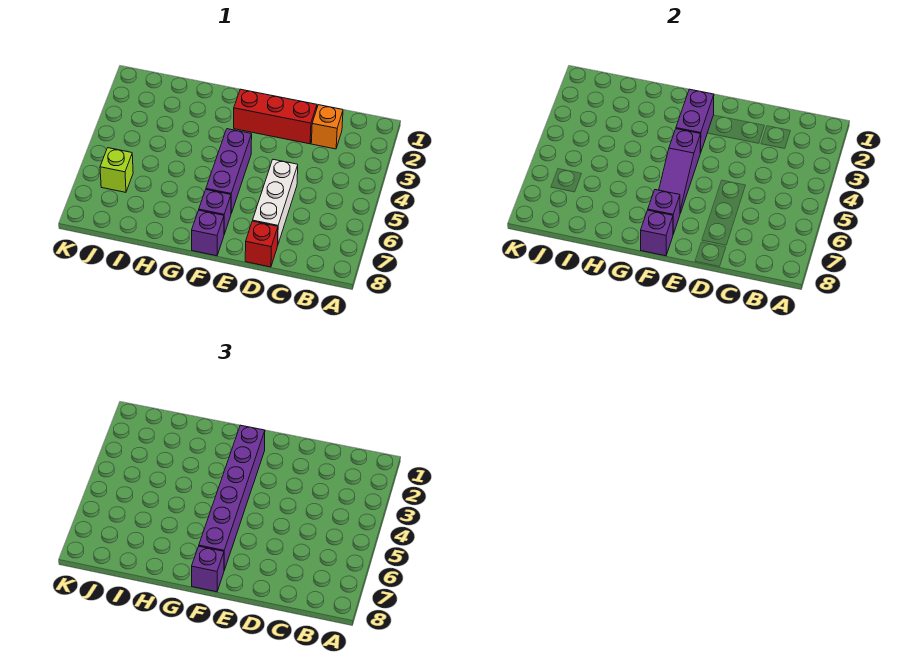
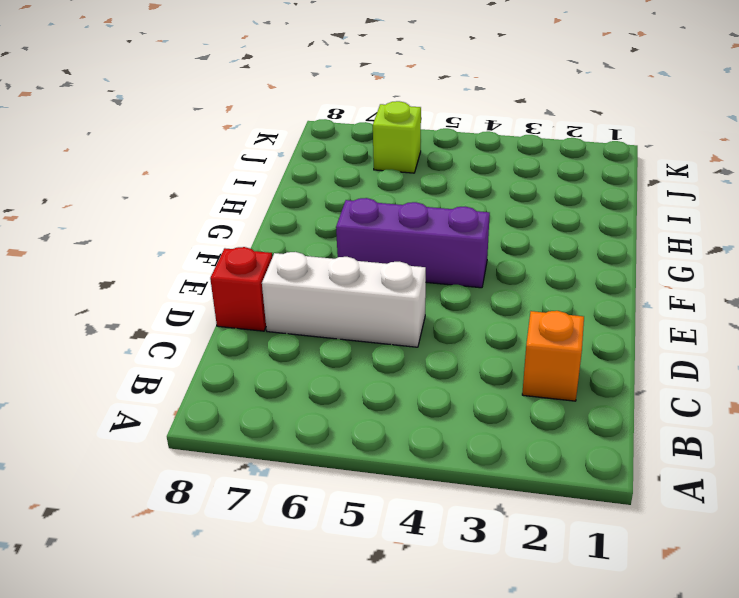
none -> red brick D2:F2 level 1
none -> purple brick F7 level 1
none -> purple brick F8 level 1

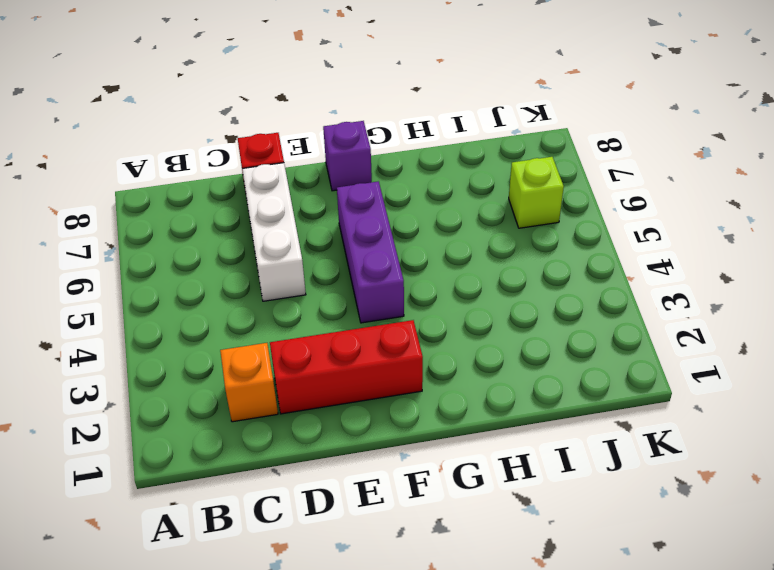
none -> purple brick F7 level 1
none -> purple brick F2:F3 level 2
none -> purple slope F4:F6 level 2 top 4

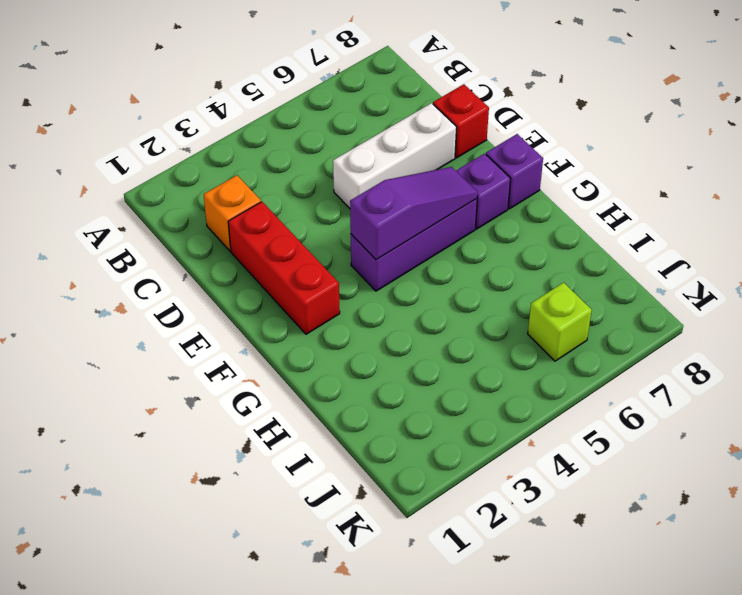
none -> purple brick F2:F3 level 2
none -> purple brick F7 level 2
none -> purple brick F8 level 2

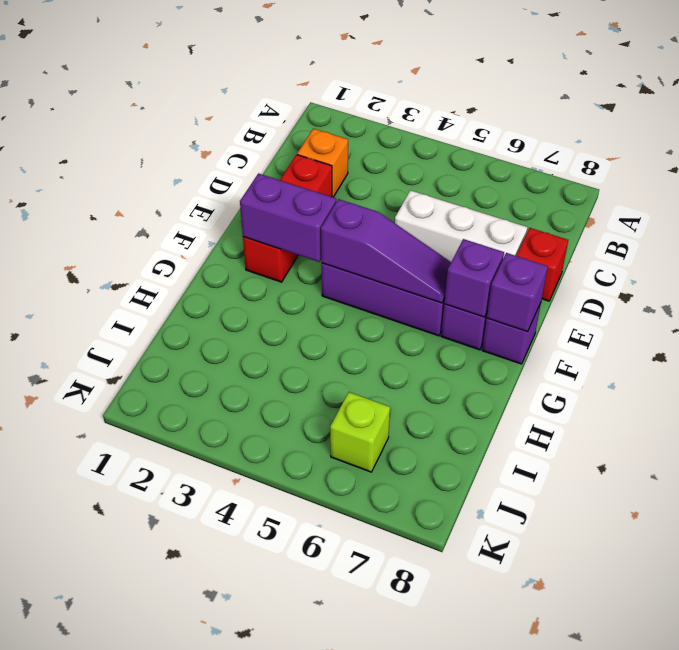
none -> purple brick F2:F7 level 3
none -> purple brick F8 level 3

